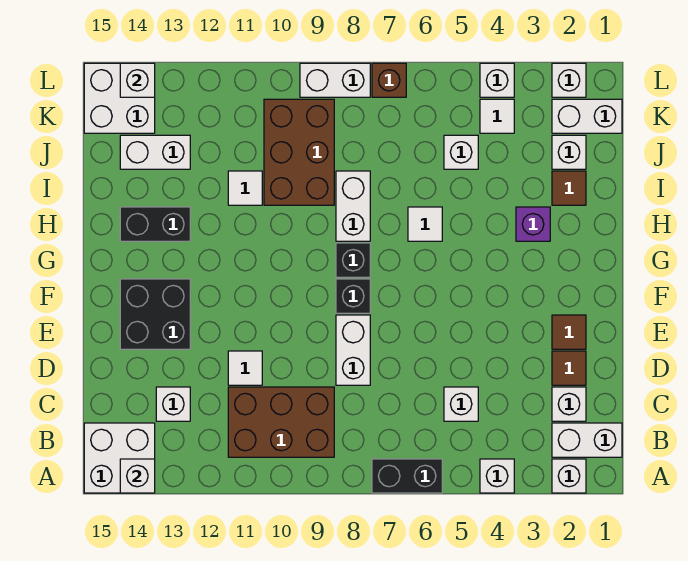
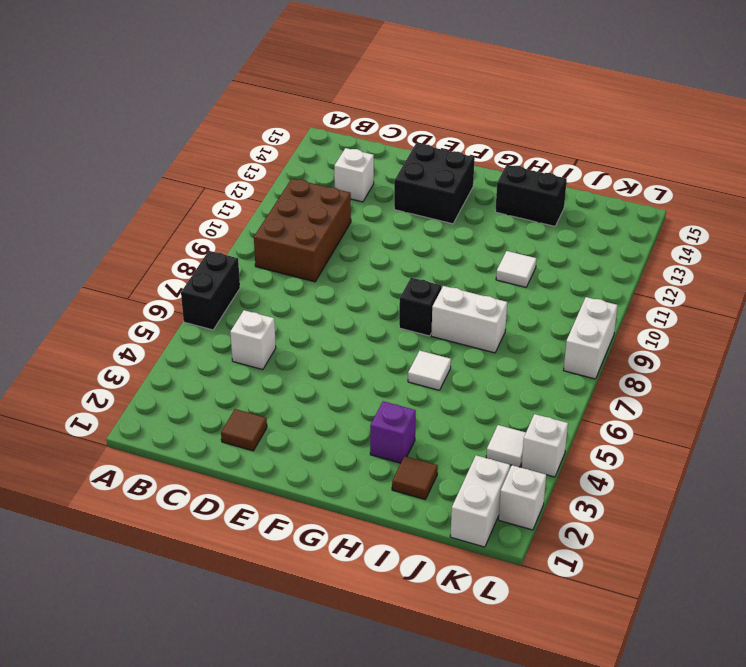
black brick H14:I14 level 1 -> black brick H13:H14 level 1
none -> white brick A2 level 1
none -> white brick A4 level 1
none -> white brick A14:B15 level 1
none -> white brick B1:B2 level 1

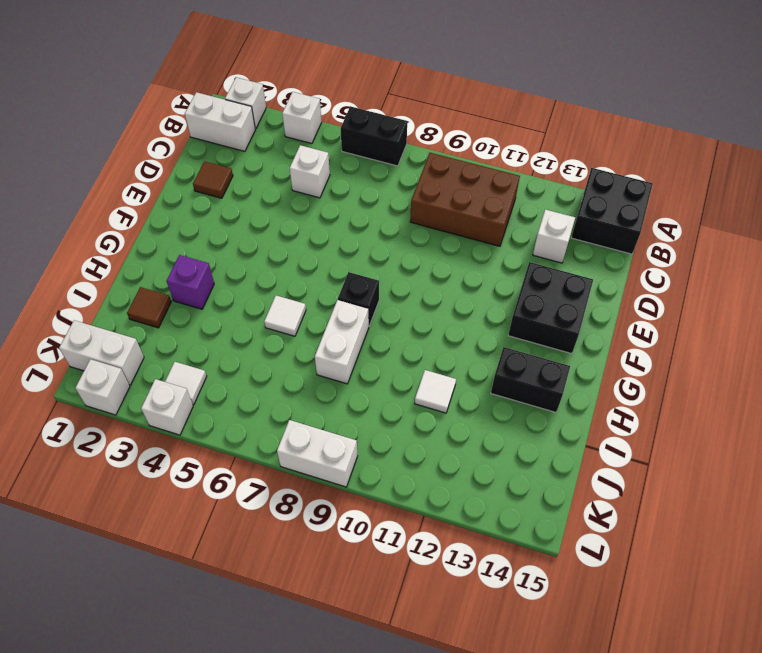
black brick A14:B15 level 1 -> white brick A14:B15 level 1
none -> white brick C2 level 1
none -> white brick D8:E8 level 1
none -> white tile D11 level 1
none -> brown tile E2 level 1

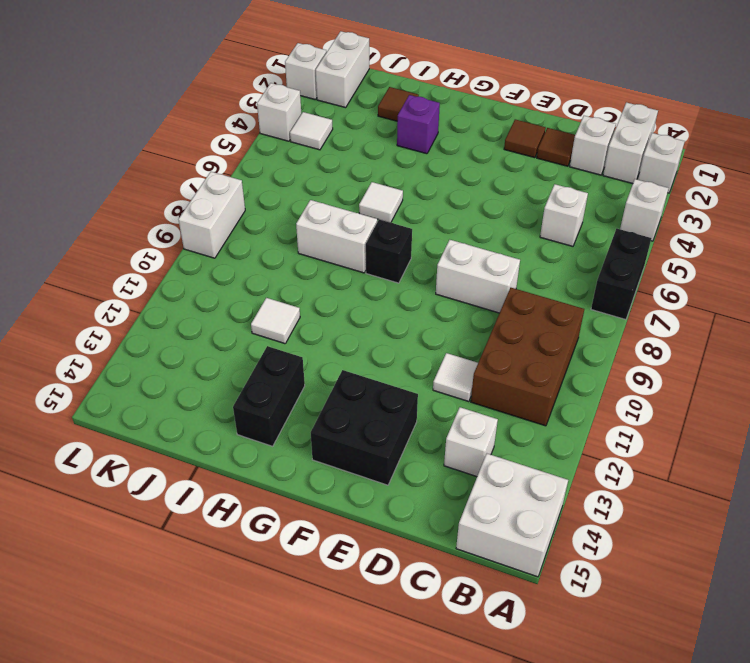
none -> black brick F8 level 1
none -> brown brick I9:K10 level 1
none -> white brick J2 level 1
none -> white brick J5 level 1

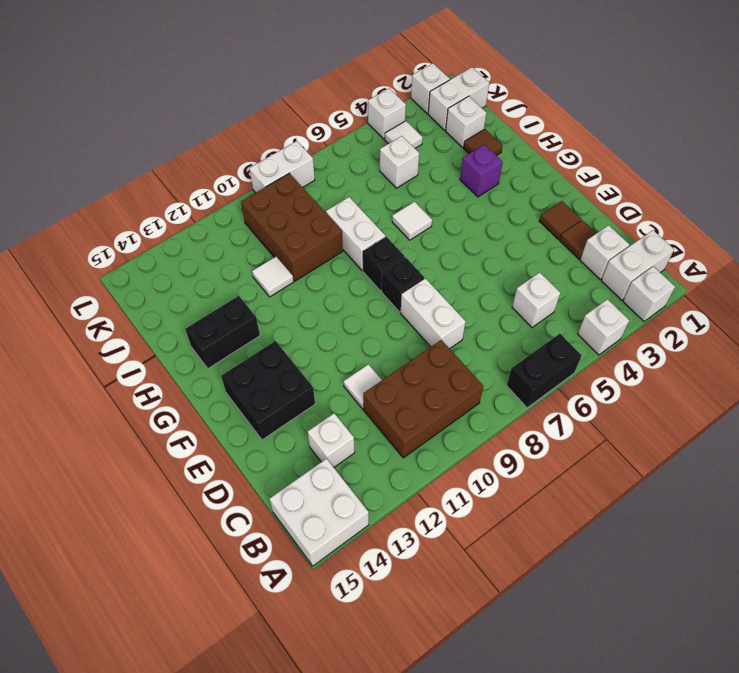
none -> white brick J13:J14 level 1
none -> white brick K14:L15 level 1
none -> brown brick L7 level 1
none -> white brick A14 level 2

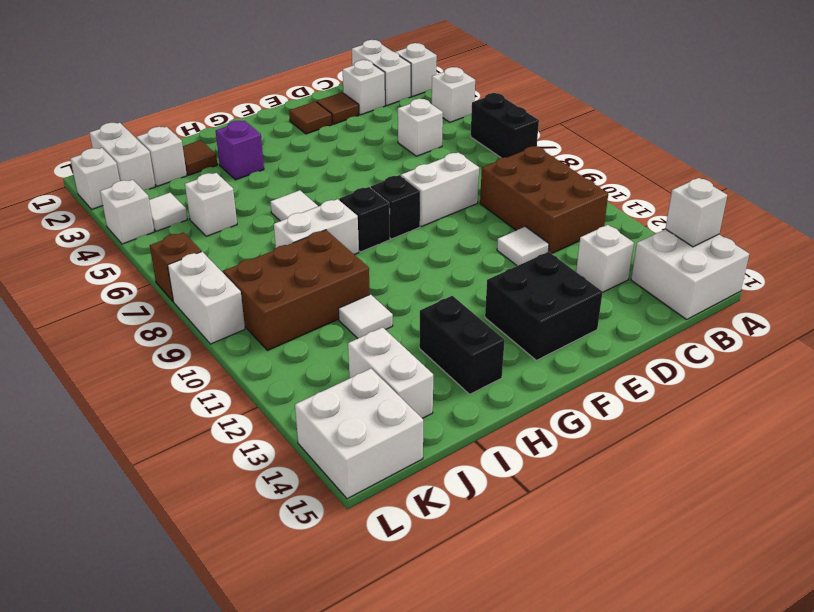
none -> white brick L14 level 2

